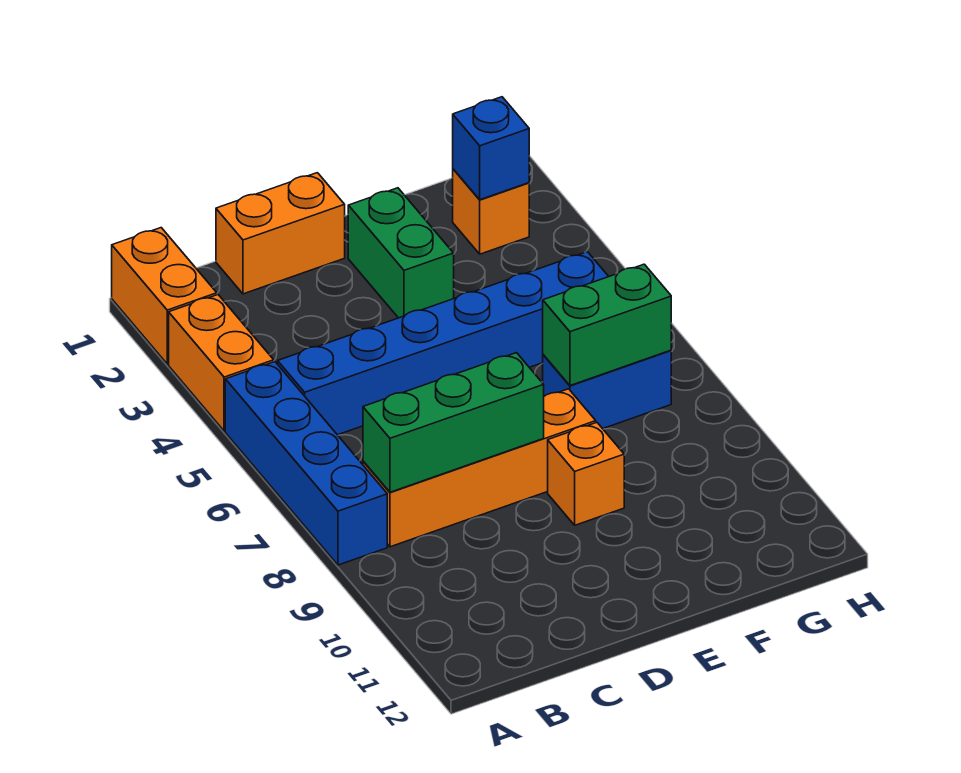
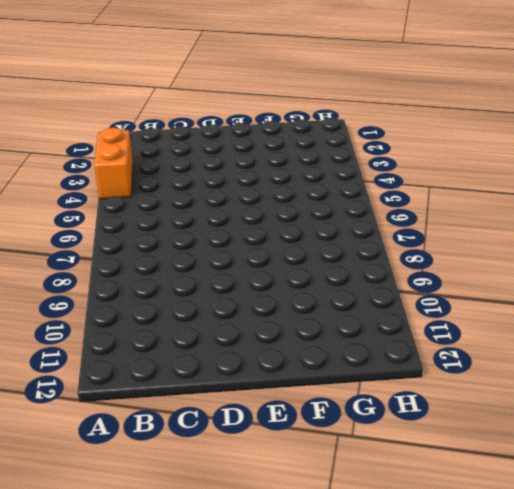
none -> orange brick A1:A2 level 1
none -> blue brick A5:A8 level 1
none -> blue brick B5:G5 level 1

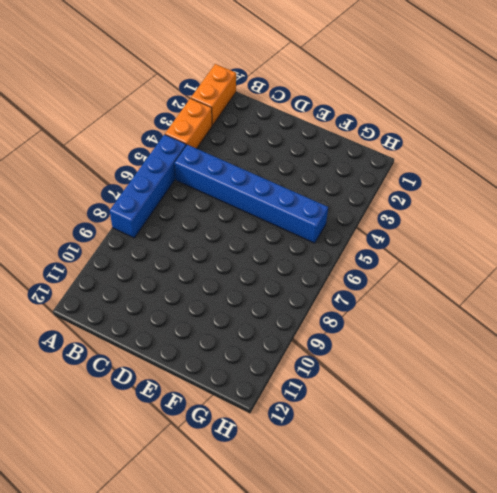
none -> orange brick B8:E8 level 1
none -> orange brick C1:D1 level 1
none -> green brick E2:E3 level 1

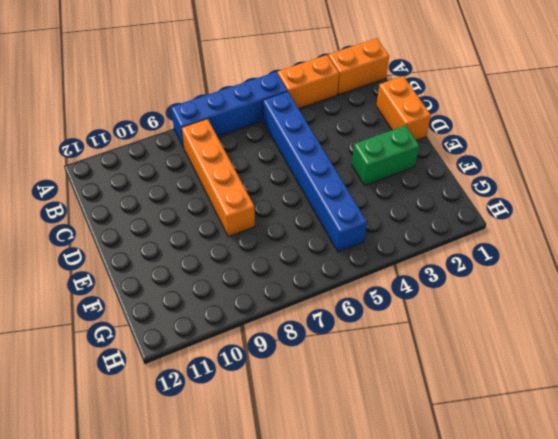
none -> orange brick E9 level 1
none -> blue brick F7:G7 level 1
none -> orange brick G2 level 1

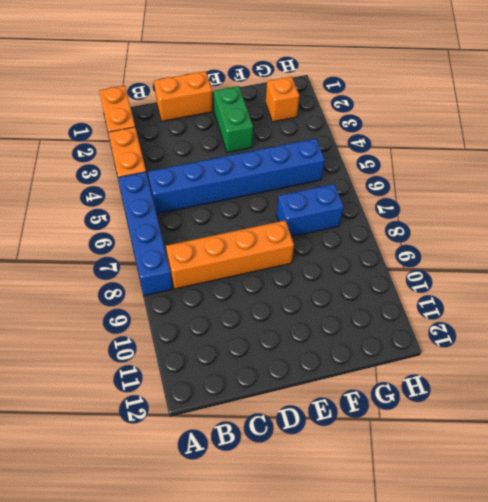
none -> orange brick E9 level 1
none -> green brick B8:D8 level 2
none -> green brick F7:G7 level 2

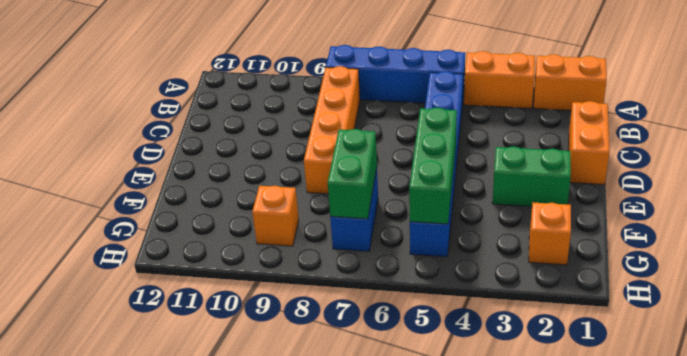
green brick E5:G5 level 2 -> green brick B8:D8 level 2
orange brick G9 level 1 -> orange brick E9 level 1
none -> blue brick G2 level 2

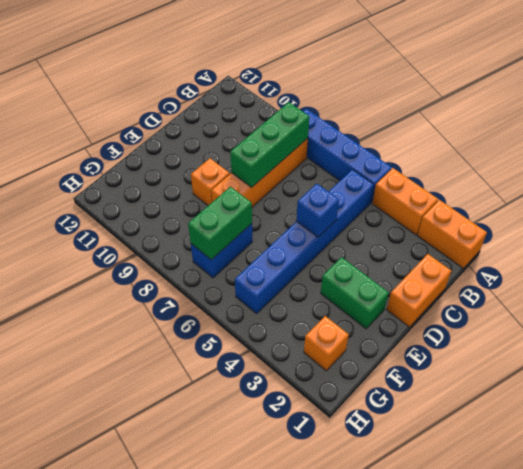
blue brick D5 level 2 -> blue brick G2 level 2

